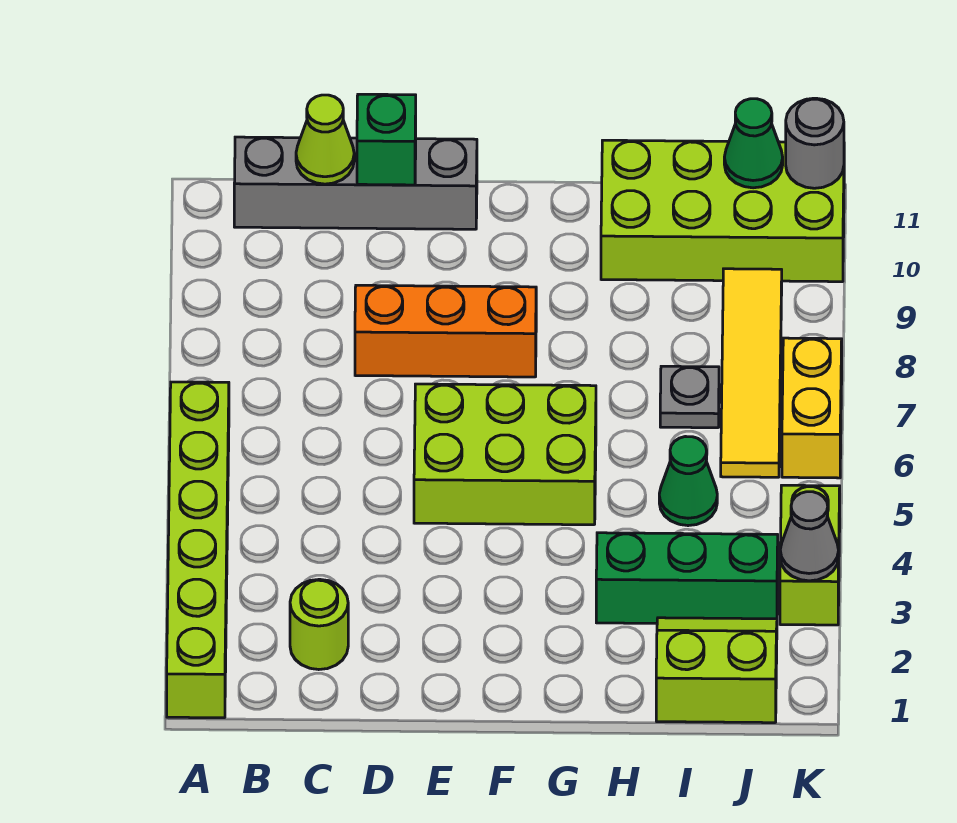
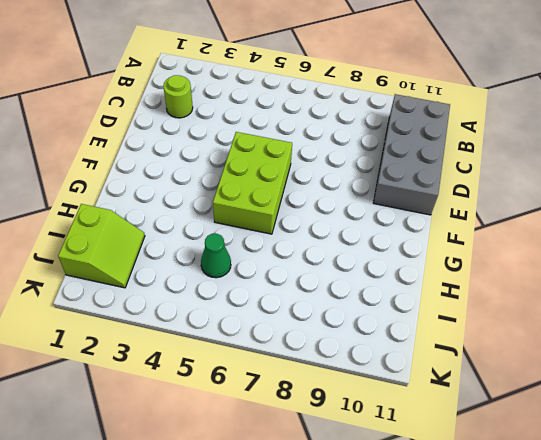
grey brick B10:E11 level 1 -> grey brick B11:E11 level 1
none -> lime brick A1:A6 level 1
none -> orange brick D8:F8 level 1
none -> green brick H3:J3 level 1

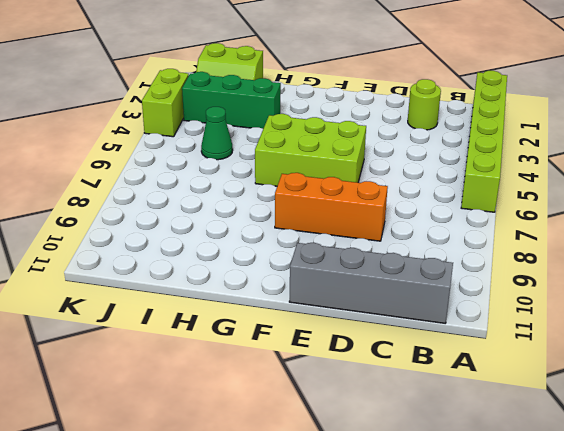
none -> lime brick H10:K11 level 1
none -> grey plate I7 level 1
none -> yellow tile J6:J9 level 1

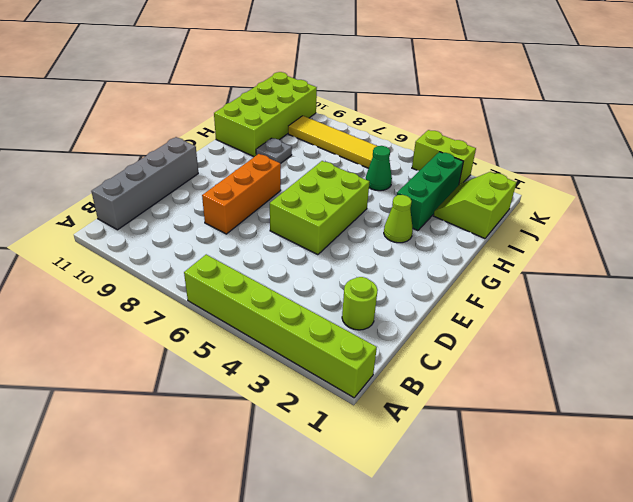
lime cone G3 level 1 -> lime cone C11 level 2
grey plate H9 level 1 -> grey plate I7 level 1
none -> yellow brick K6:K7 level 1
none -> green brick D11 level 2
none -> green cone J11 level 2

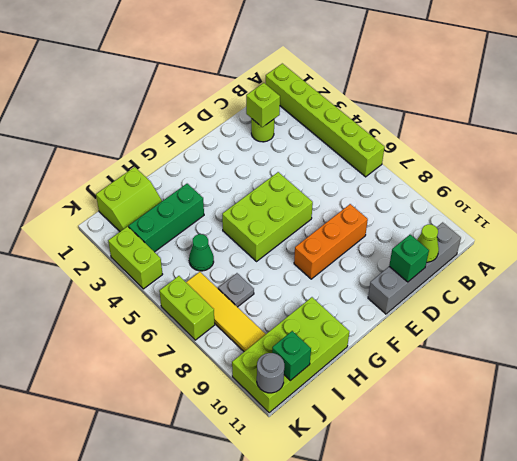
lime brick C2 level 2 -> none
green brick J11 level 2 -> green cone J11 level 2
lime brick K6:K7 level 1 -> yellow brick K6:K7 level 1
none -> grey cone K3 level 2

